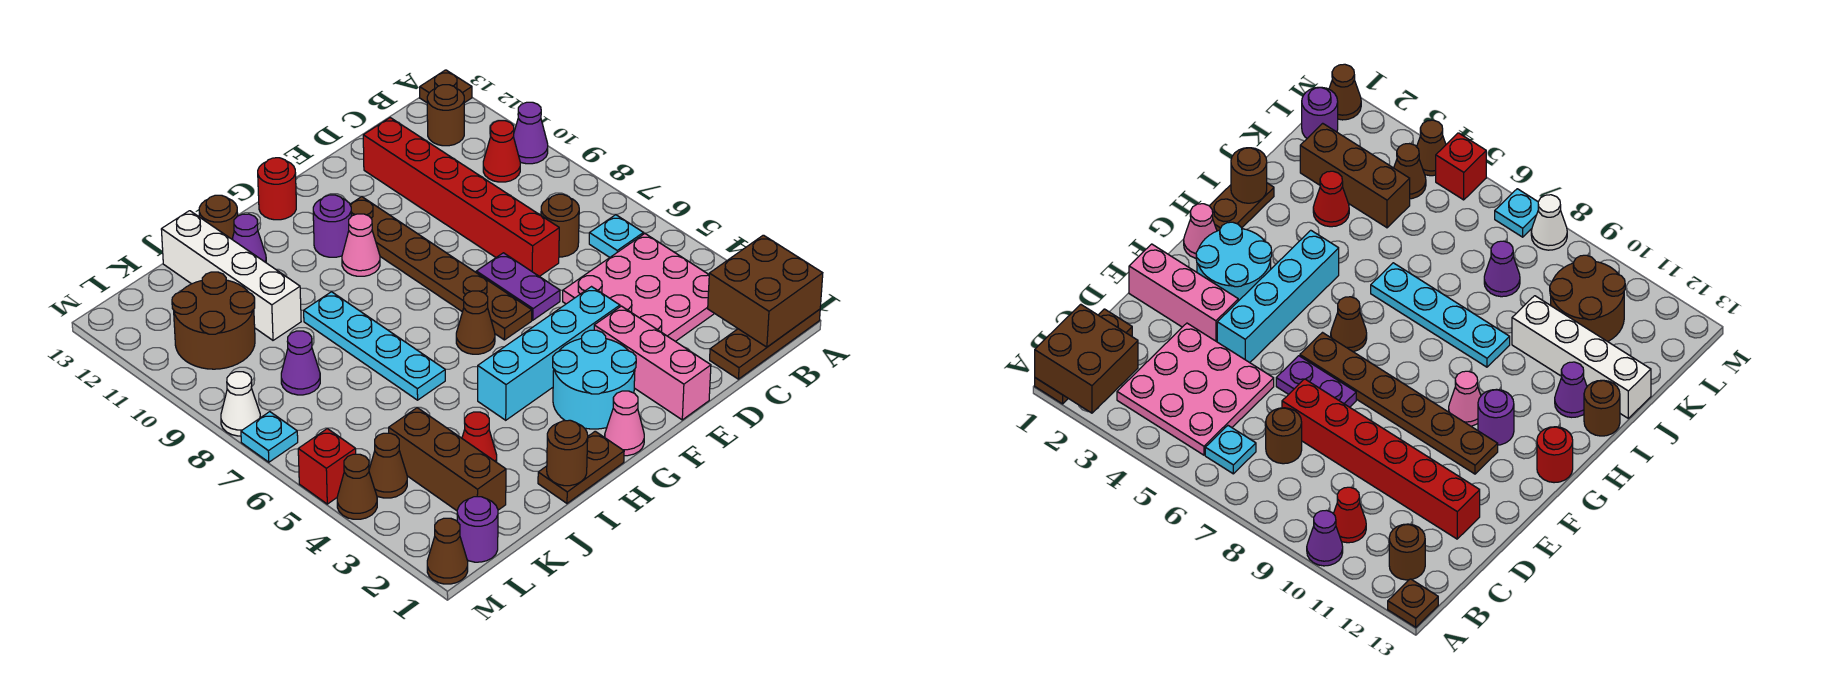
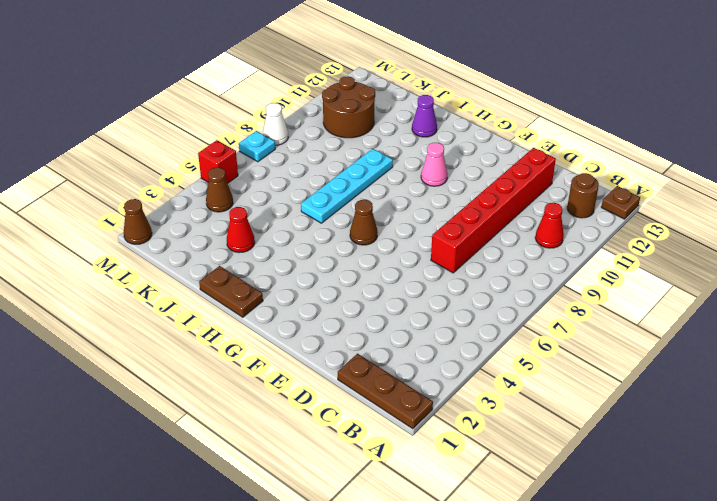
none -> purple cone A10 level 1
none -> pink plate B3:D5 level 1
none -> cyan plate B6 level 1
none -> brown round brick C7 level 1

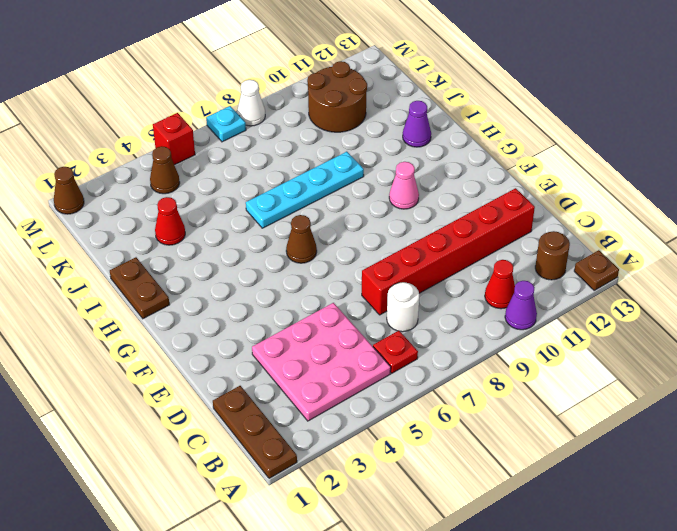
red plate B6 level 1 -> cyan plate B6 level 1
white round brick C7 level 1 -> brown round brick C7 level 1
none -> pink brick E1:E3 level 1
none -> cyan brick E4:H4 level 1
none -> purple plate E6:E7 level 1
none -> cyan round brick F2:G3 level 1

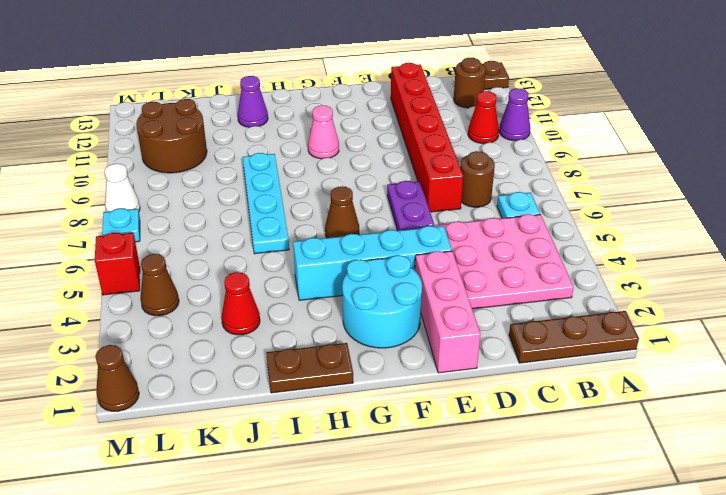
none -> brown plate F6:F11 level 1
none -> pink cone G1 level 1
none -> purple round brick G11 level 1
none -> red round brick G13 level 1

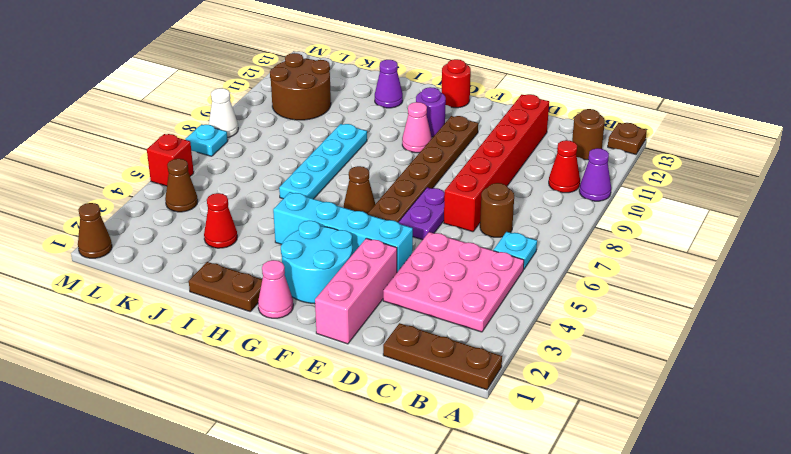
none -> brown round brick I13 level 1
none -> white brick J10:J13 level 1
none -> brown brick K2:K4 level 1
none -> purple cone K8 level 1

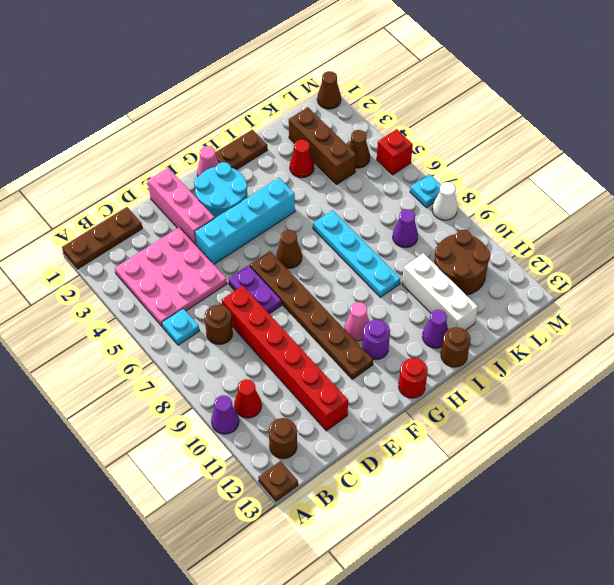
white brick J10:J12 level 1 -> white brick J10:J13 level 1
none -> purple round brick L1 level 1
none -> brown cone M4 level 1
none -> brown brick A1:B2 level 2
none -> brown round brick I1 level 2

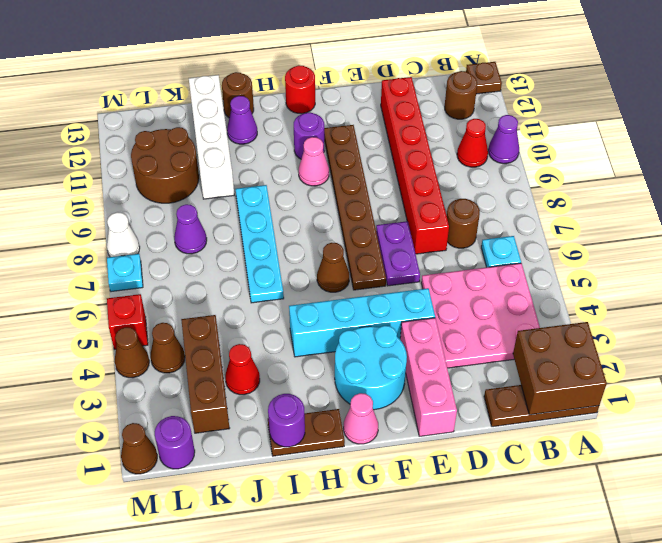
purple round brick I1 level 2 -> brown round brick I1 level 2

